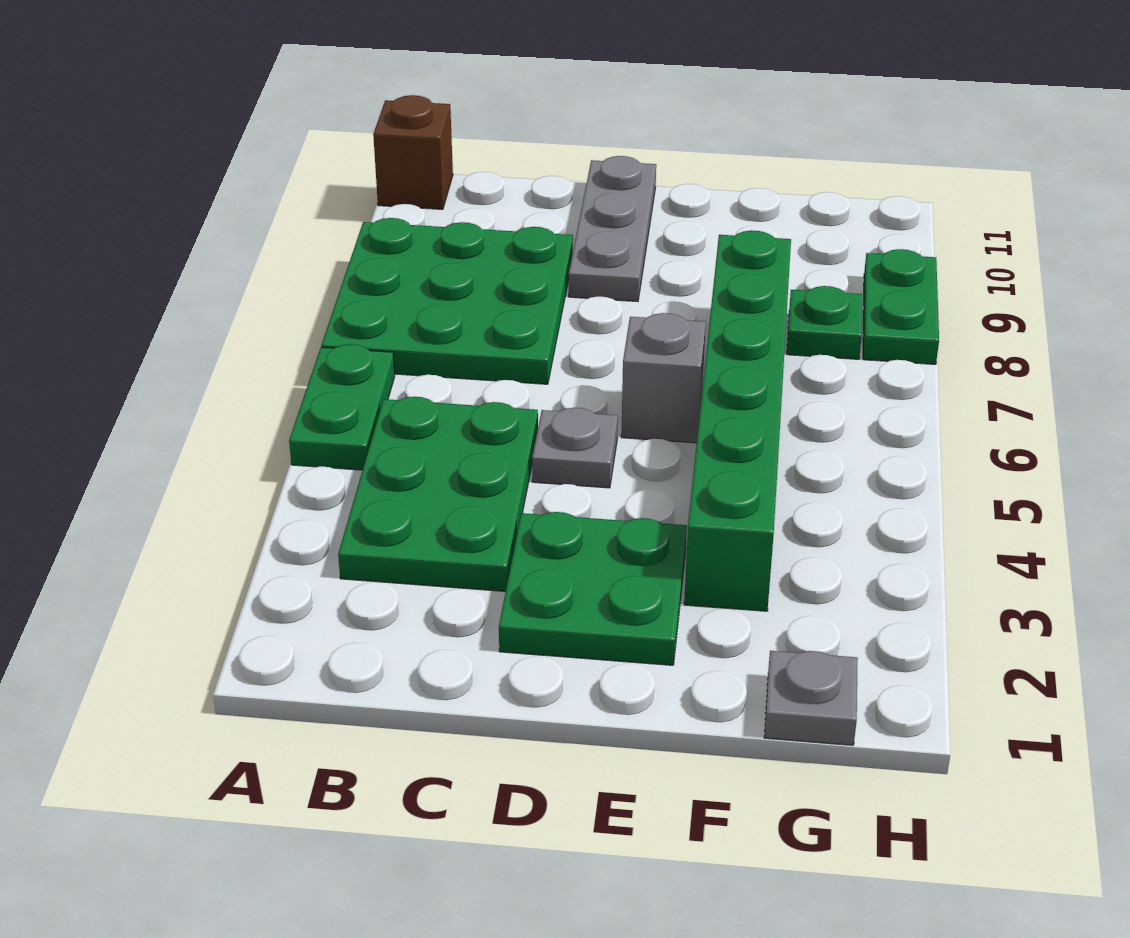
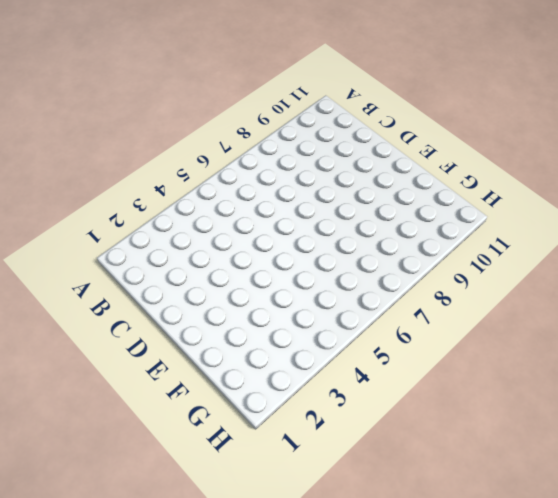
none -> green plate A5:A6 level 1
none -> green plate A7:C9 level 1
none -> brown brick A11 level 1

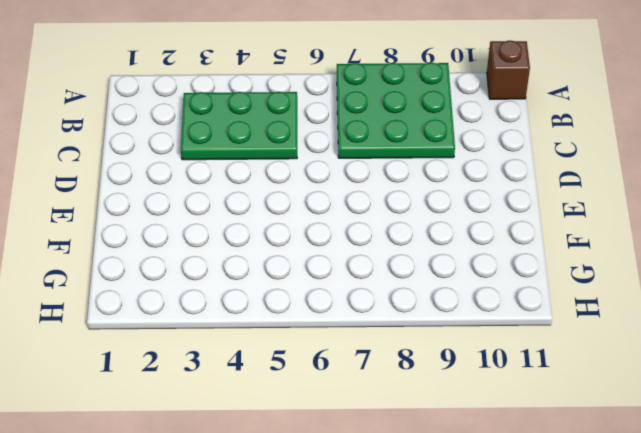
none -> green plate A5:A6 level 1
none -> green plate D2:E3 level 1
none -> grey plate D5 level 1

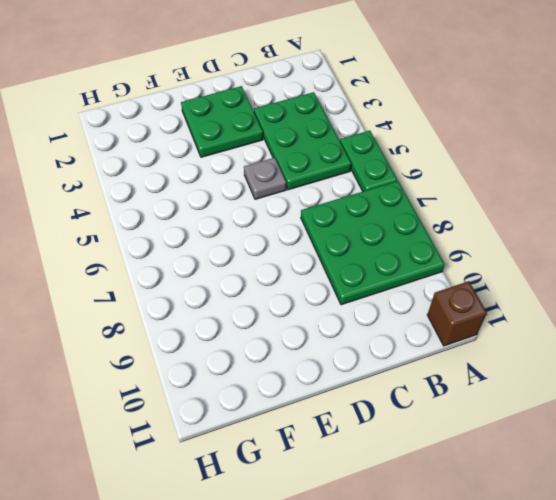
none -> grey plate D9:D11 level 1
none -> grey brick E6 level 1
none -> green brick F3:F8 level 1

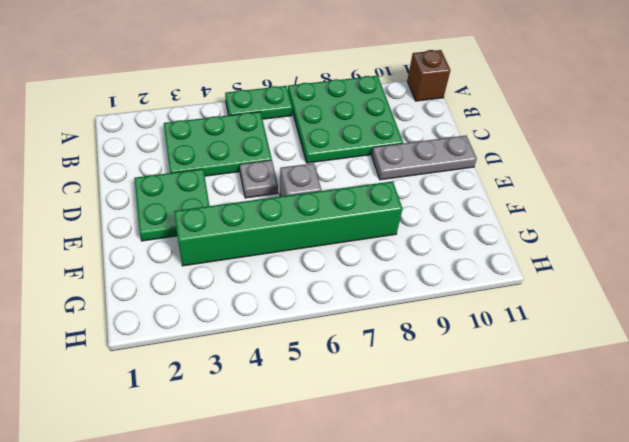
none -> grey plate G1 level 1
none -> green plate G8 level 1
none -> green plate H8:H9 level 1

